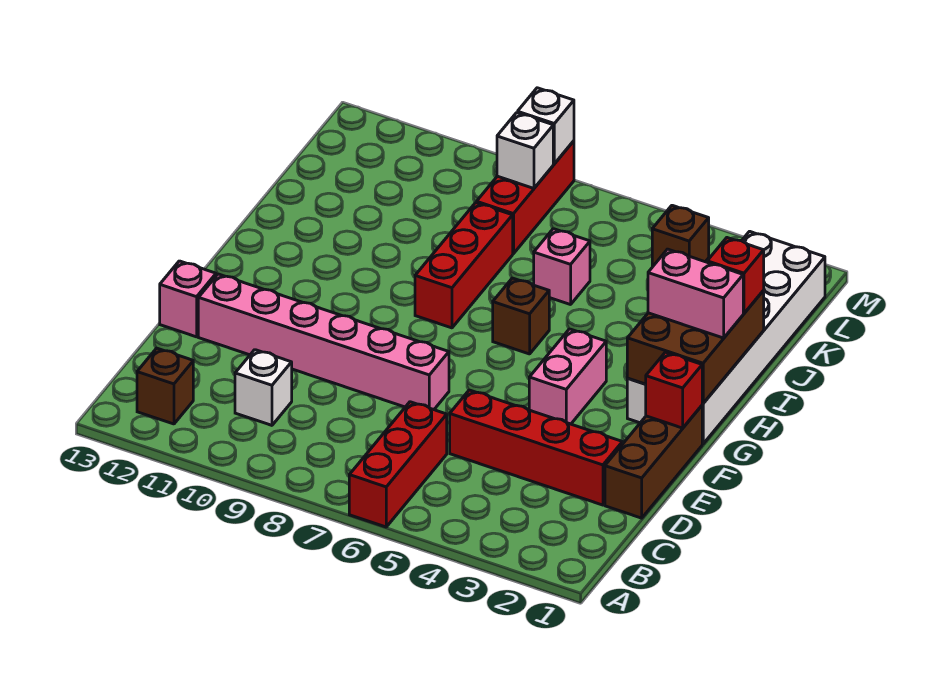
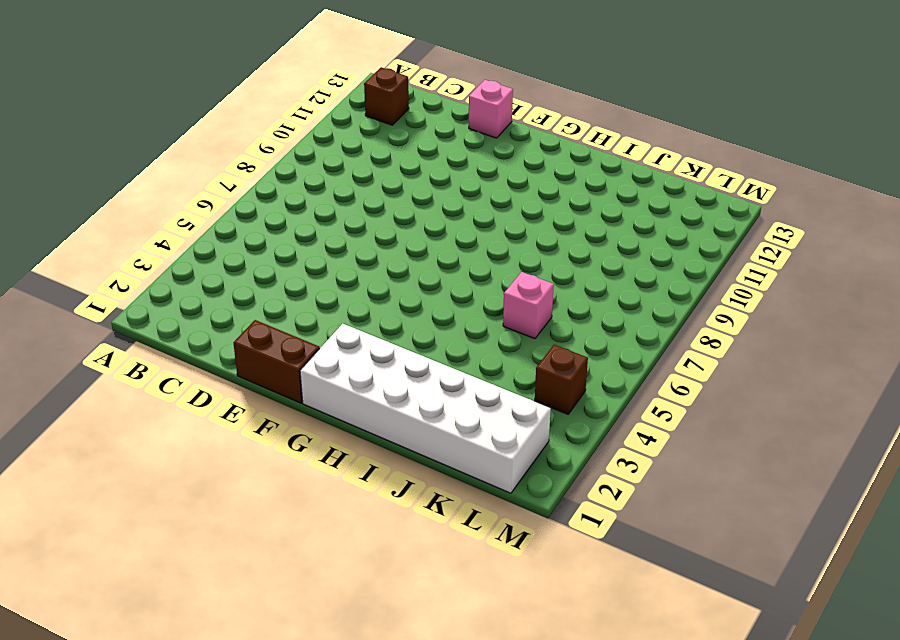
brown brick E1:F1 level 1 -> brown brick D1:F1 level 1
none -> red brick A6:C6 level 1
none -> white brick C10 level 1
none -> red brick D2:D5 level 1

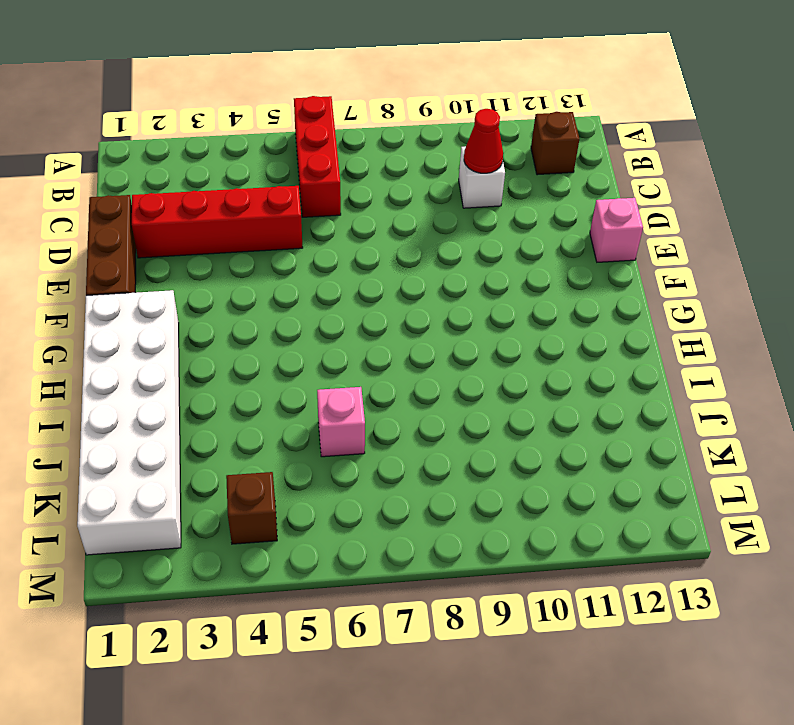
red cone C10 level 2 -> none
none -> pink brick E7:E12 level 1
none -> pink brick F4:G4 level 1
none -> brown brick H6 level 1

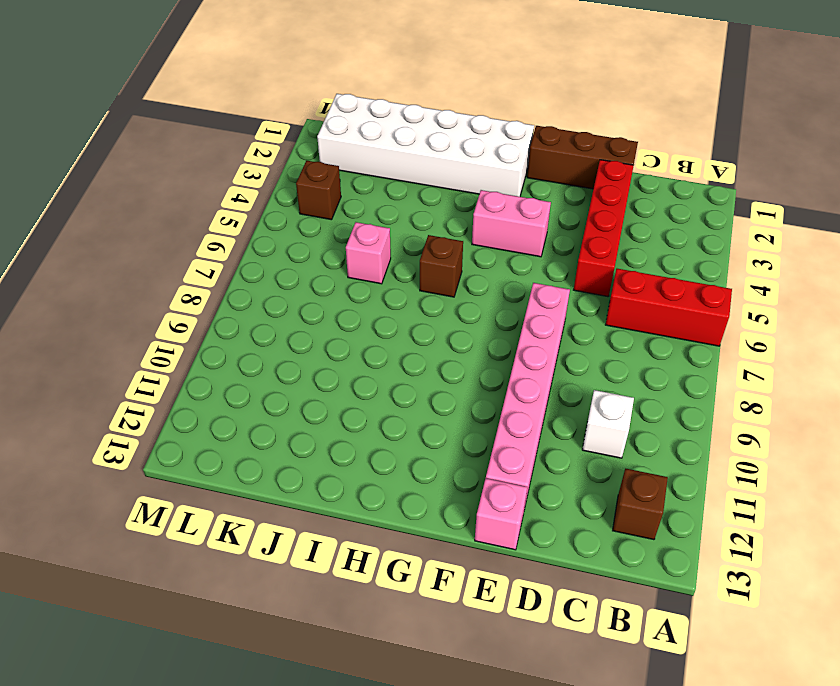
none -> red brick H8:J8 level 1
none -> red brick K8:M8 level 1
none -> red brick F1 level 2

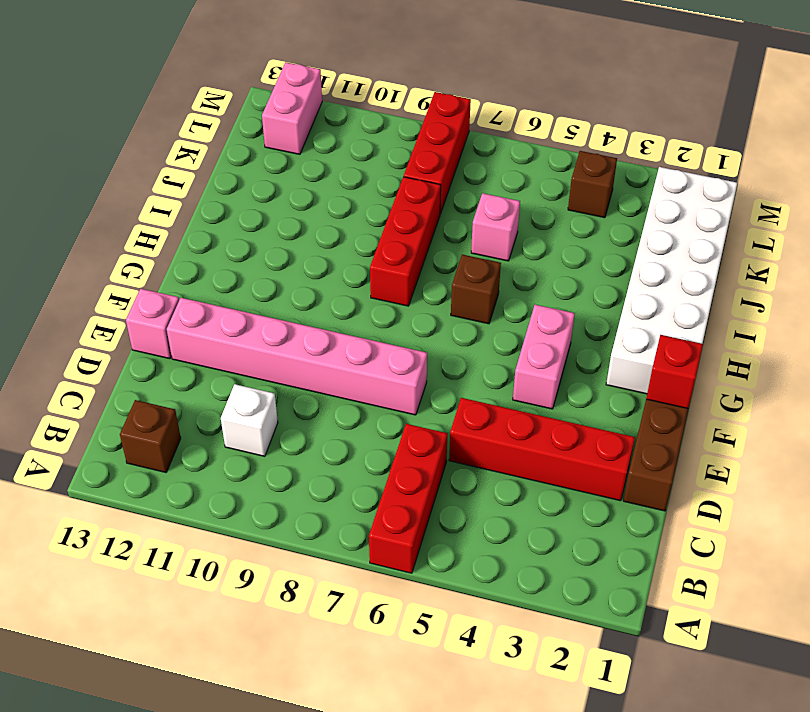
pink brick L12:M12 level 1 -> pink brick H1:H2 level 3
none -> brown brick G1:I2 level 2
none -> white brick L8 level 2
none -> white brick M8 level 2

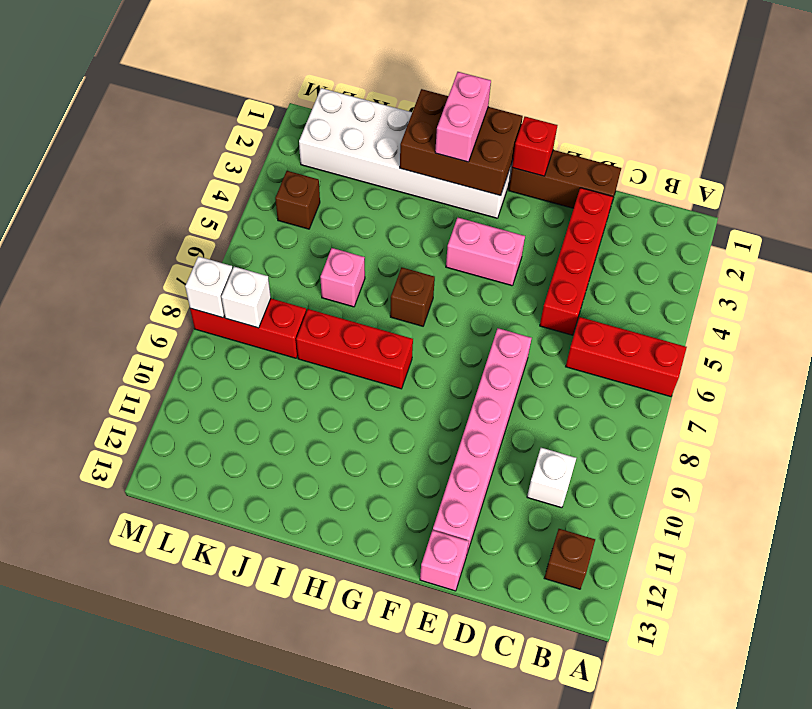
none -> red brick I1 level 3

